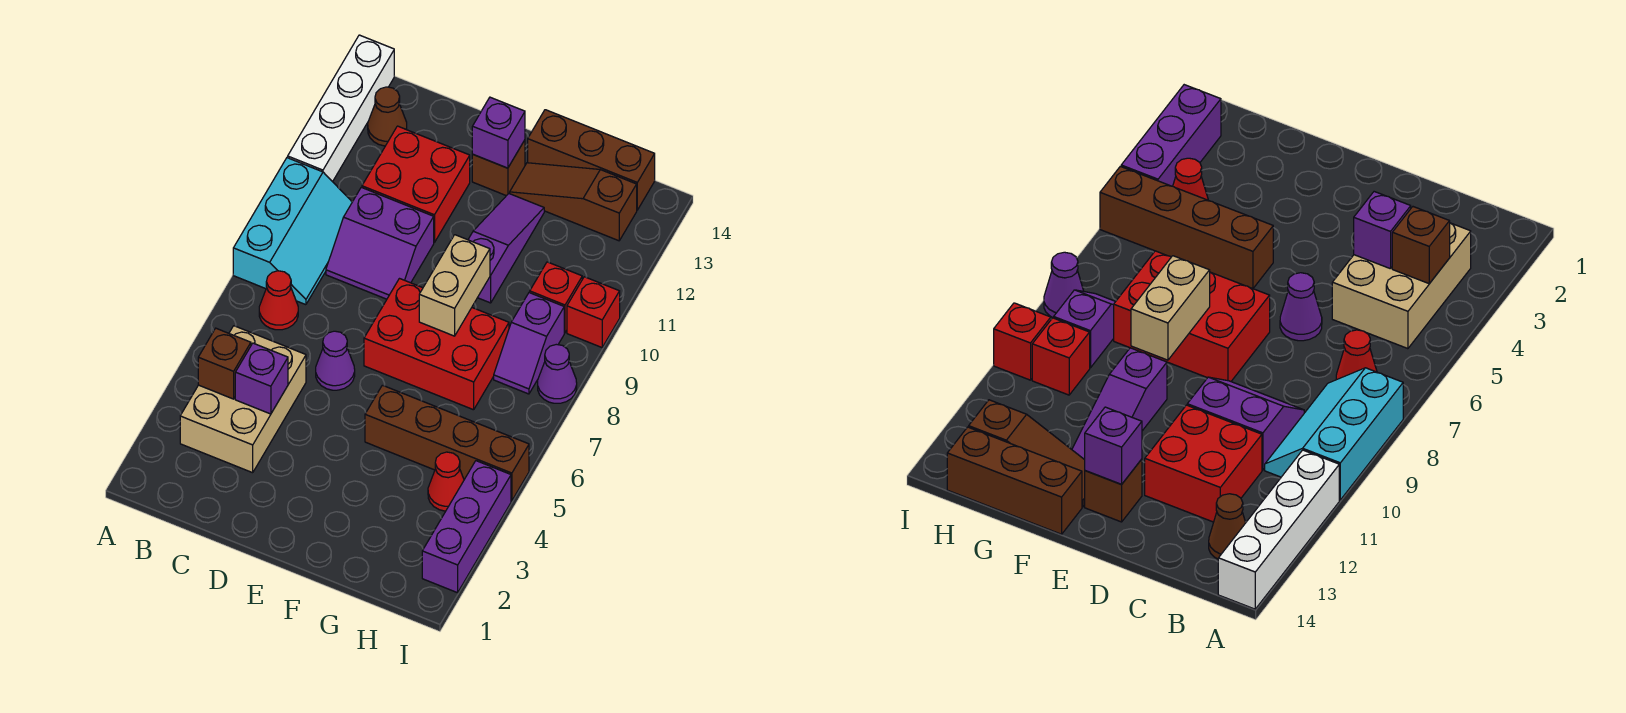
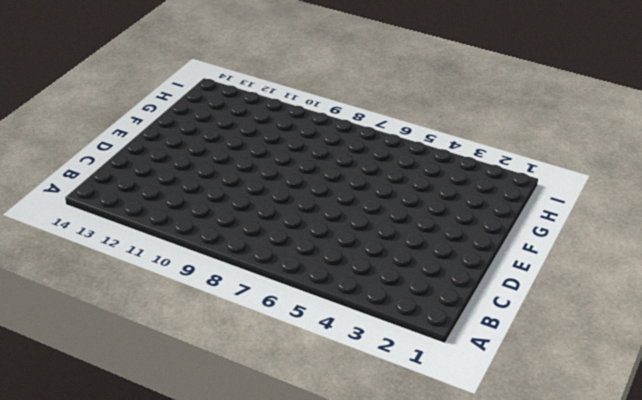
none -> cyan slope A8:B10 level 1 top A
none -> white brick A11:A14 level 1
none -> tan brick B3:C5 level 1

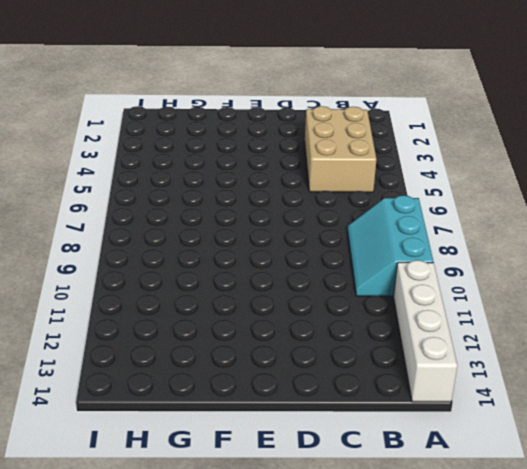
none -> red cone B7 level 1
none -> brown cone B13 level 1
none -> purple slope C9:D10 level 1 top 10

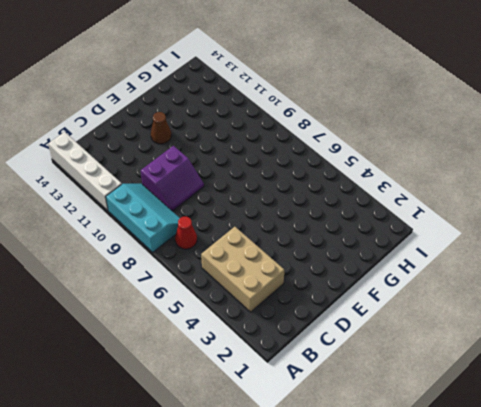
brown cone E12 level 1 -> brown cone B13 level 1
none -> red brick C11:D12 level 1
none -> purple cone D6 level 1
none -> red brick E7:G8 level 1

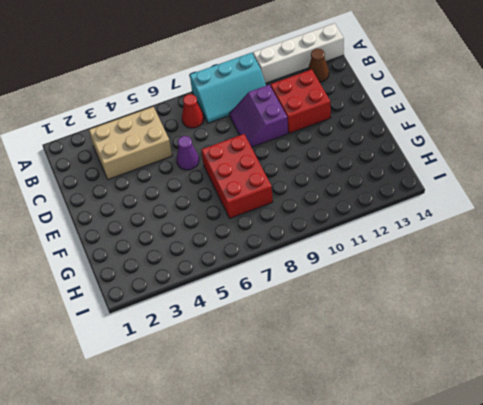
none -> brown brick E13 level 1
none -> brown brick F5:I5 level 1
none -> purple slope F10:F12 level 1 top 10

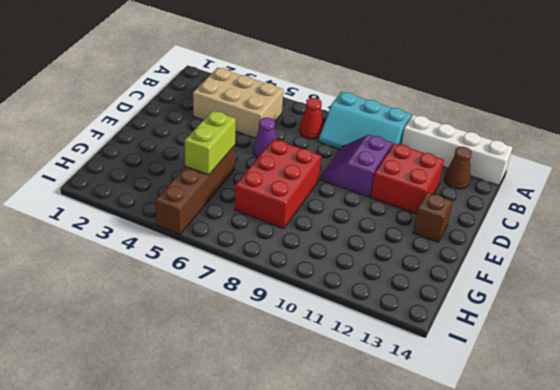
lime brick F5:G5 level 2 -> none
none -> purple slope F10:F12 level 1 top 10
none -> brown slope F13:H13 level 1 top H
none -> brown brick F14:H14 level 1

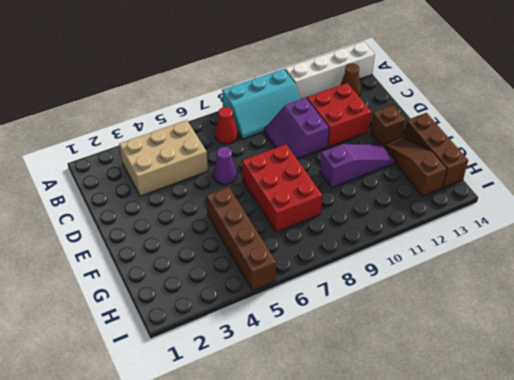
none -> red cone H4 level 1
none -> purple slope H8:H9 level 1 top 9
none -> red brick H10 level 1

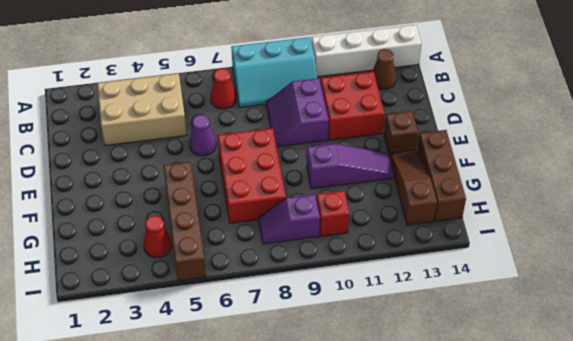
none -> purple brick I2:I4 level 1
none -> purple cone I8 level 1
none -> red brick I10 level 1

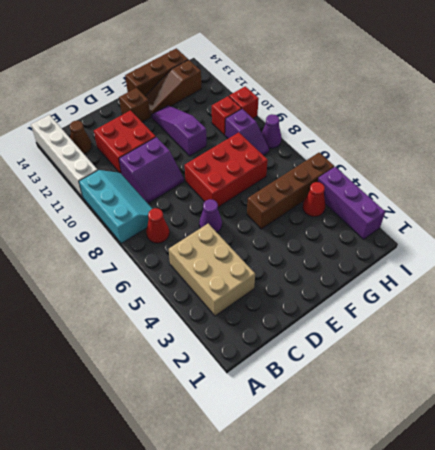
none -> brown brick B4 level 2
none -> purple brick C4 level 2
none -> purple brick E13 level 2

